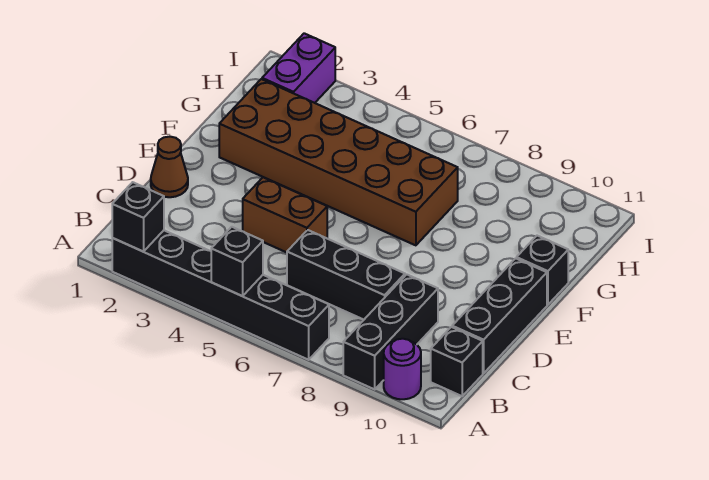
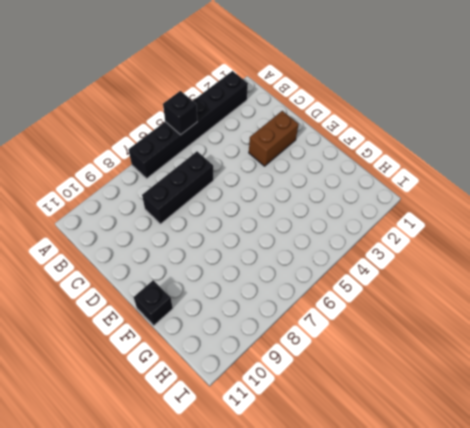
brown brick D2:D3 level 1 -> brown brick D4:D5 level 1
none -> black brick A9:C9 level 1
none -> purple round brick A10 level 1
none -> black brick B11 level 1

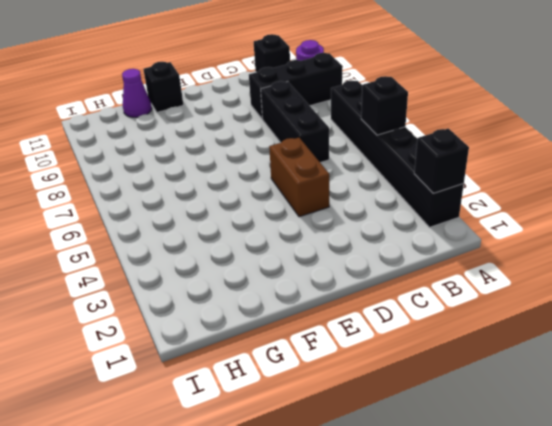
purple cone G11 level 1 -> none
none -> black brick C11:E11 level 1
none -> brown cone D1 level 1
none -> brown brick F2:G7 level 1

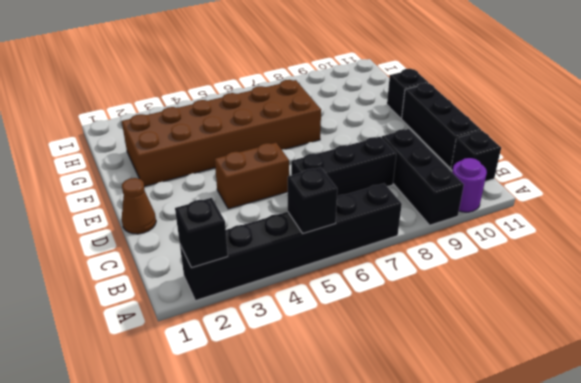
none -> purple brick H2:I2 level 1

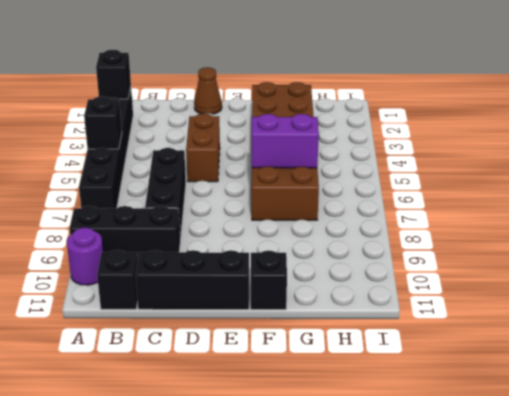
purple brick F6:G6 level 2 -> purple brick H2:I2 level 1

